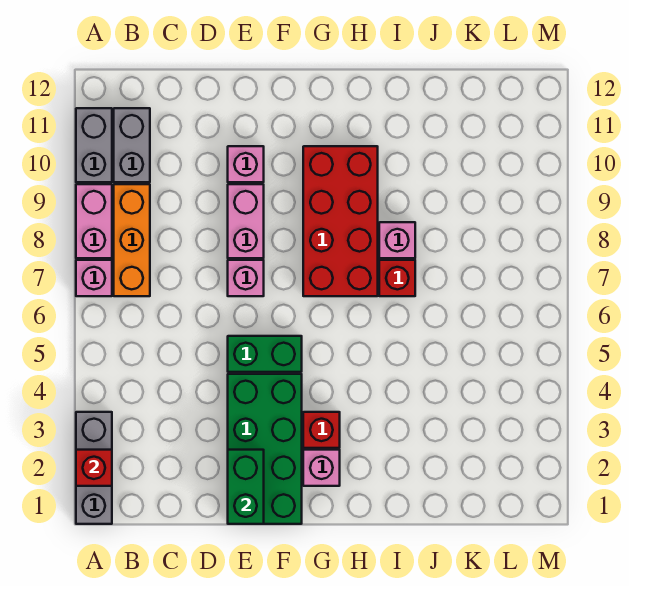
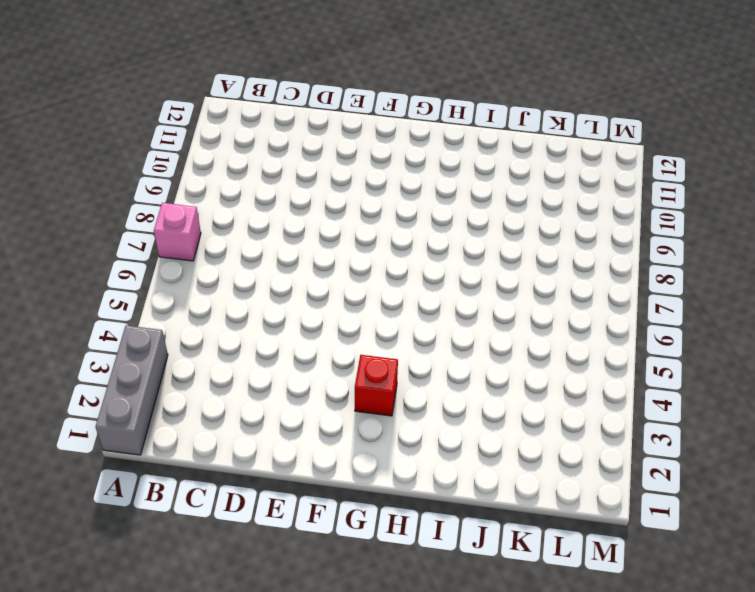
none -> pink brick A8:A9 level 1
none -> grey brick A10:A11 level 1
none -> orange brick B7:B9 level 1

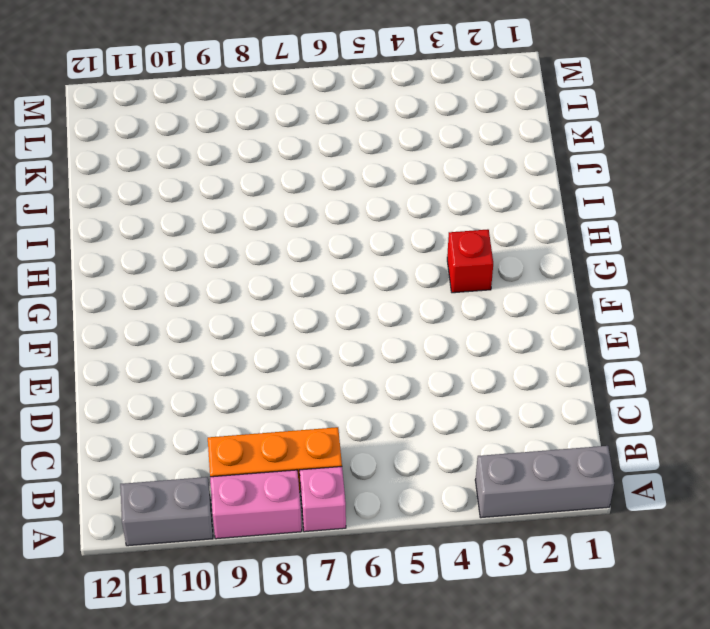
none -> grey brick B10:B11 level 1
none -> green brick E1:F4 level 1
none -> green brick E5:F5 level 1

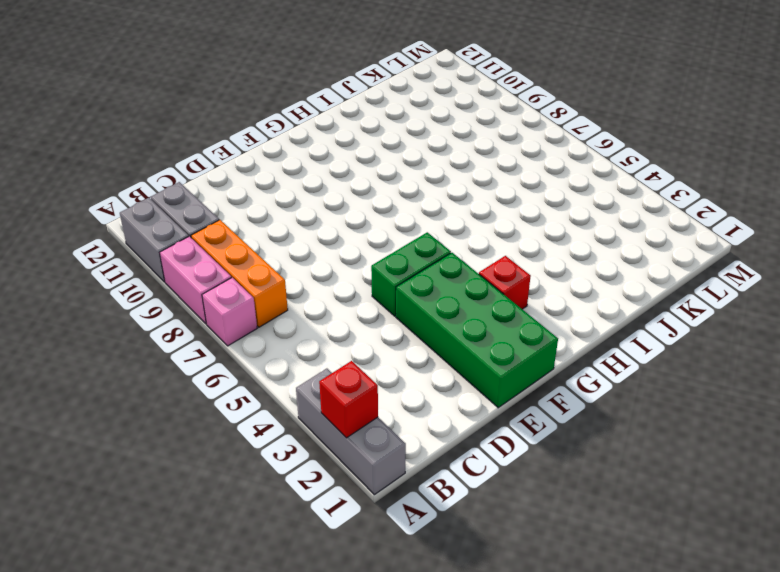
none -> pink brick E7 level 1
none -> pink brick E8:E9 level 1
none -> pink brick E10 level 1

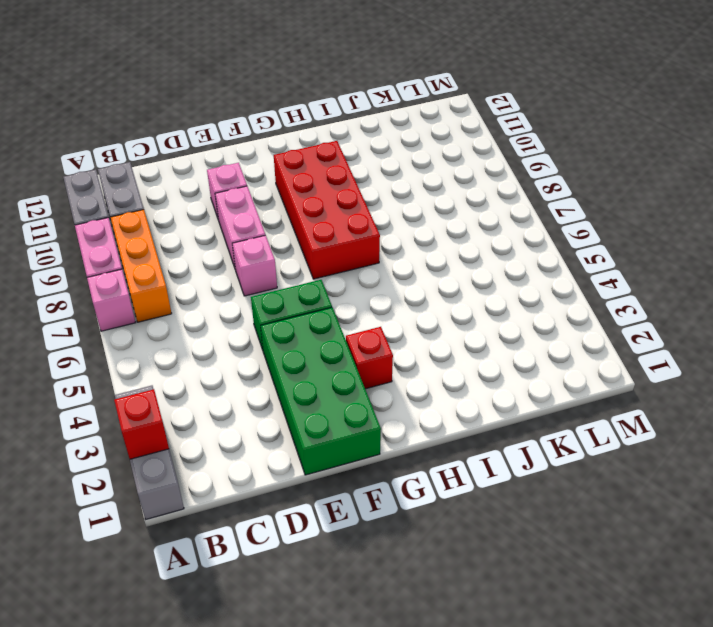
none -> pink brick G2 level 1
none -> red brick I7 level 1
none -> pink brick I8 level 1

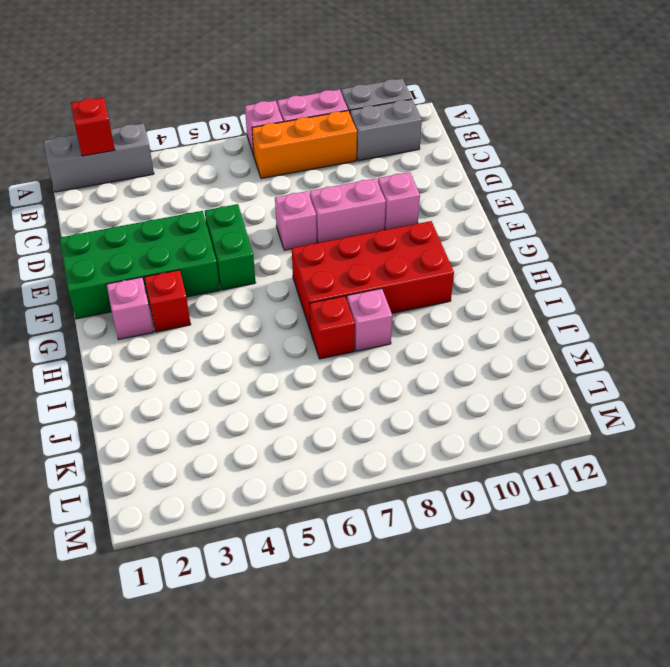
none -> green brick E1:E2 level 2

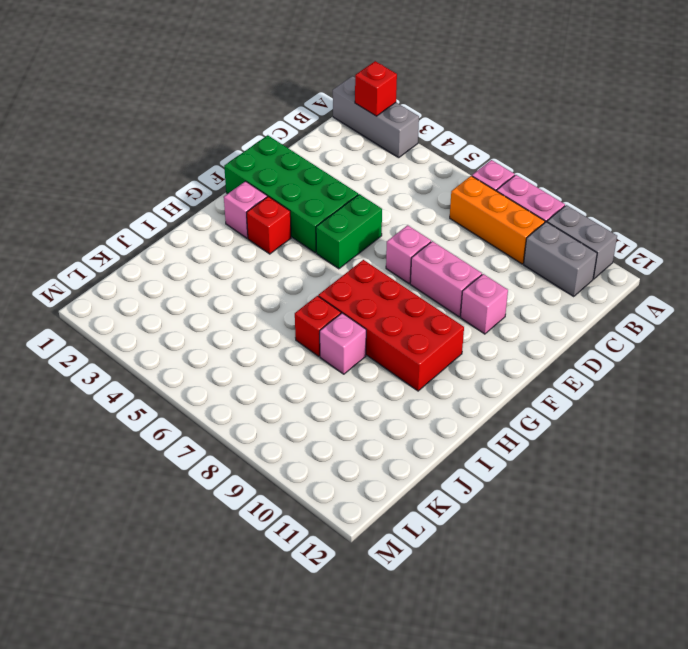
none -> green brick E1:E2 level 2

